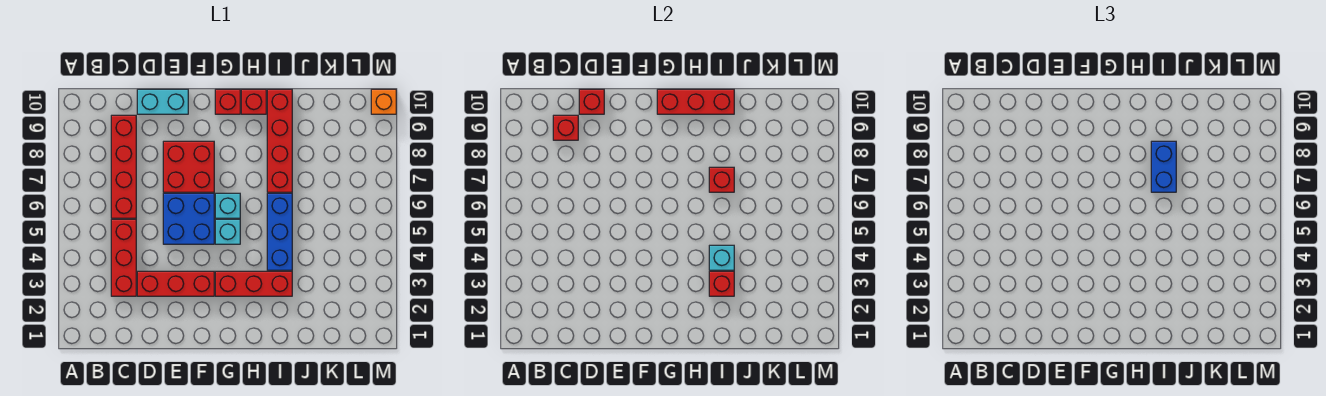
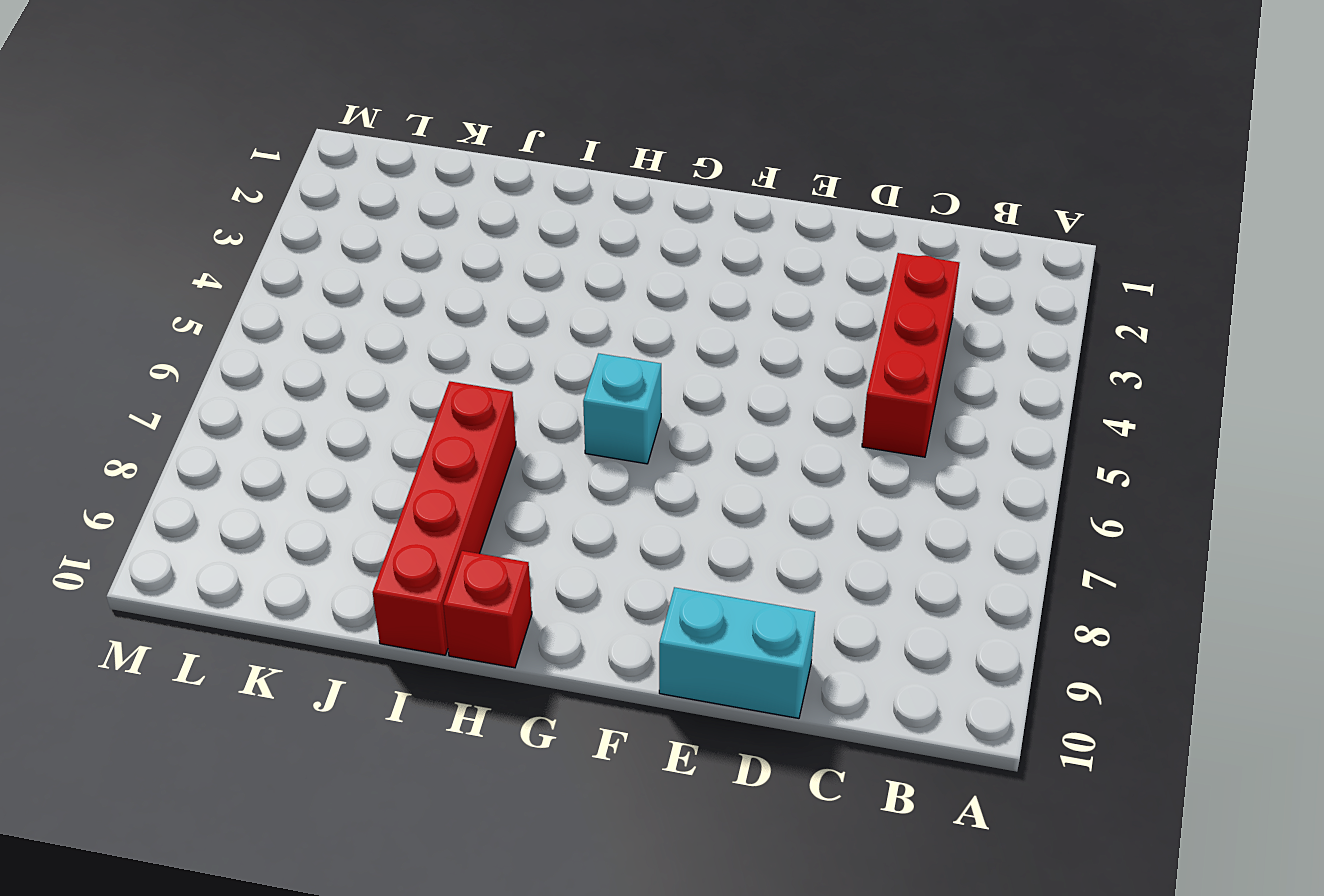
none -> red brick C6:C9 level 1
none -> red brick D3:F3 level 1
none -> blue brick E5:F6 level 1

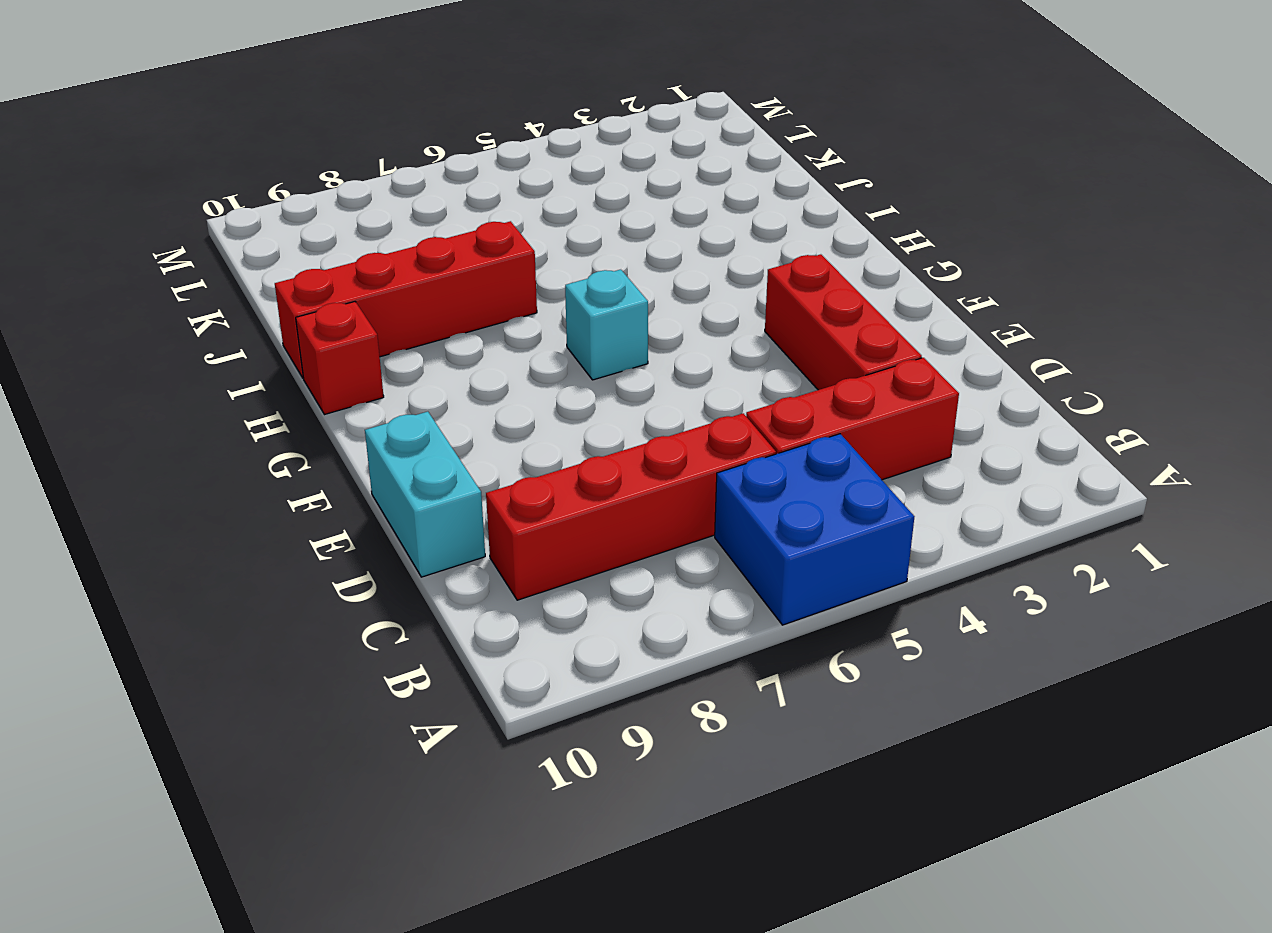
blue brick A5:B6 level 1 -> blue brick E5:F6 level 1
none -> red brick E7:F8 level 1
none -> red brick G3:I3 level 1
none -> cyan brick G5 level 1

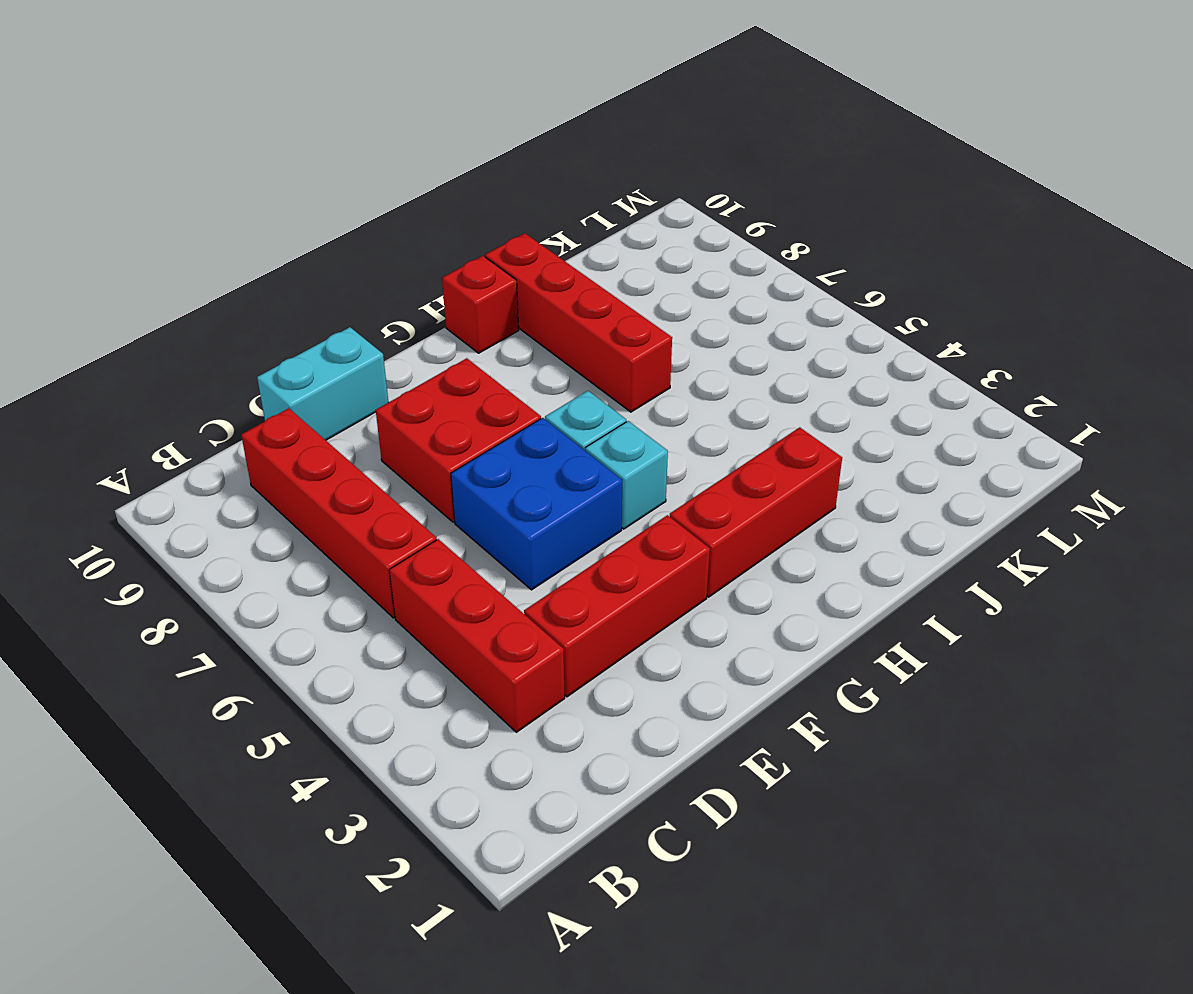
none -> red brick G10 level 1
none -> blue brick I4:I6 level 1
none -> orange brick M10 level 1

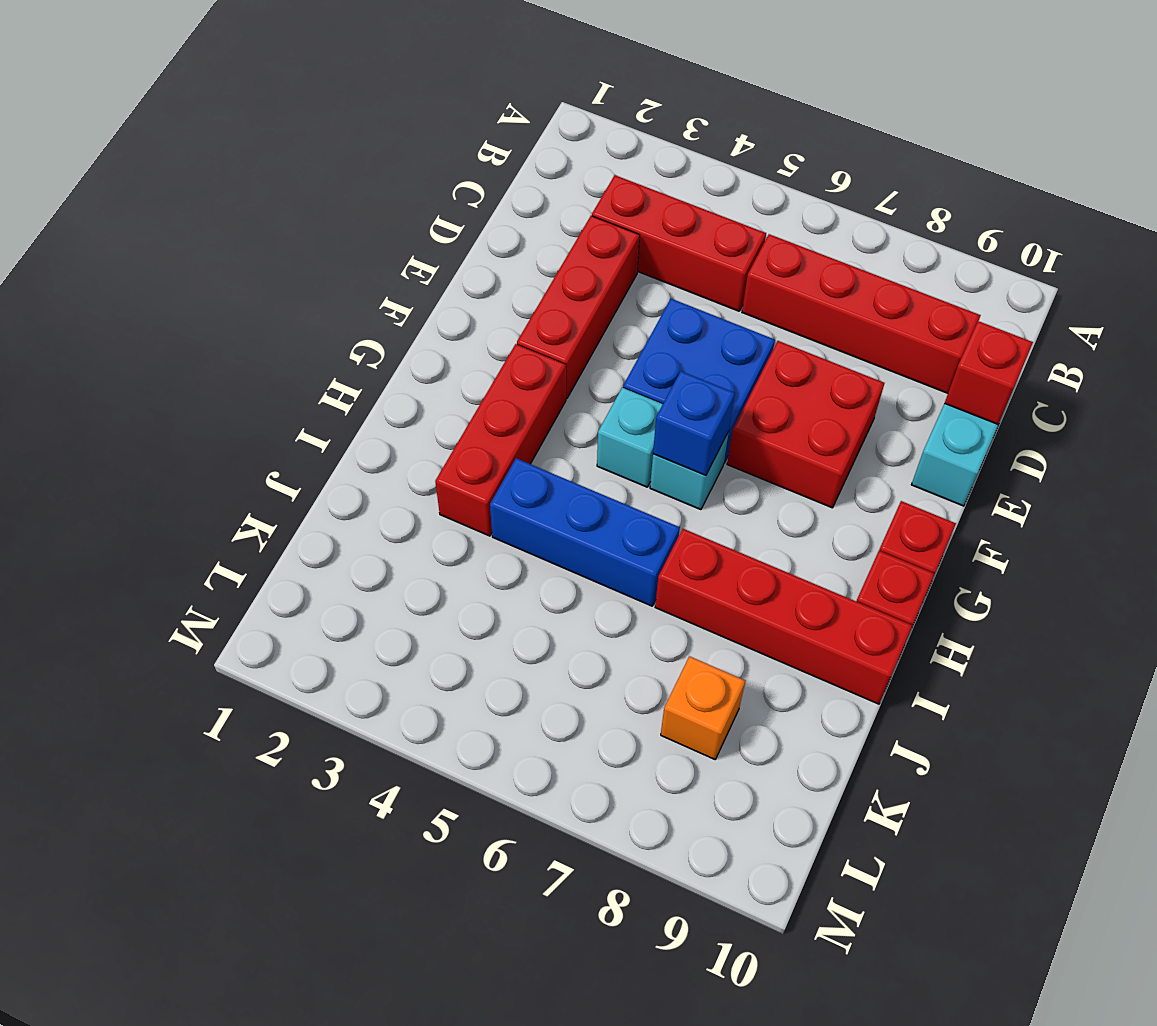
blue brick G6 level 2 -> none
orange brick K8 level 1 -> orange brick M10 level 1
none -> red brick C9 level 2
none -> red brick G10:I10 level 2
none -> red brick I3 level 2

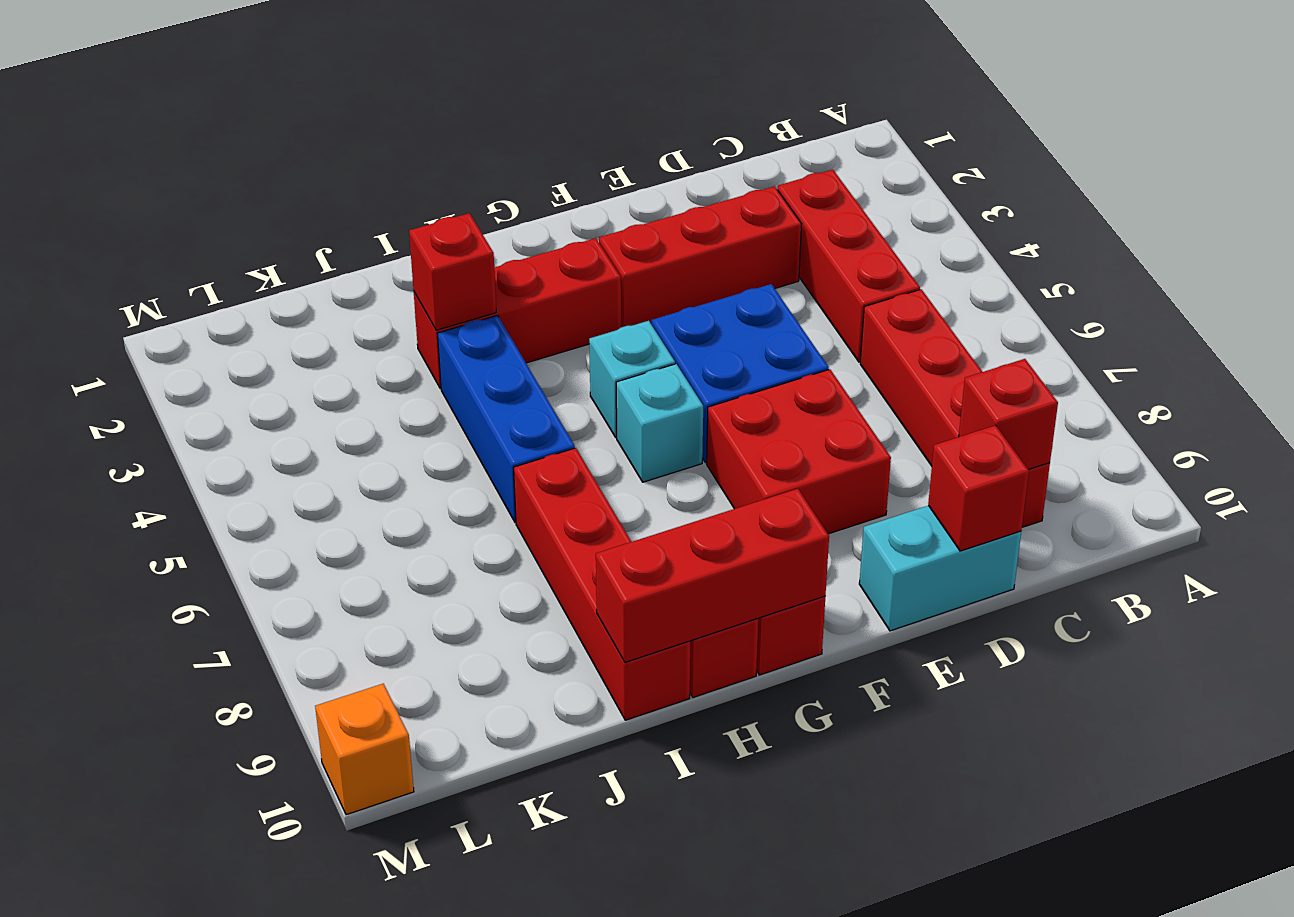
none -> cyan brick I4 level 2
none -> red brick I7 level 2
none -> blue brick I7:I8 level 3

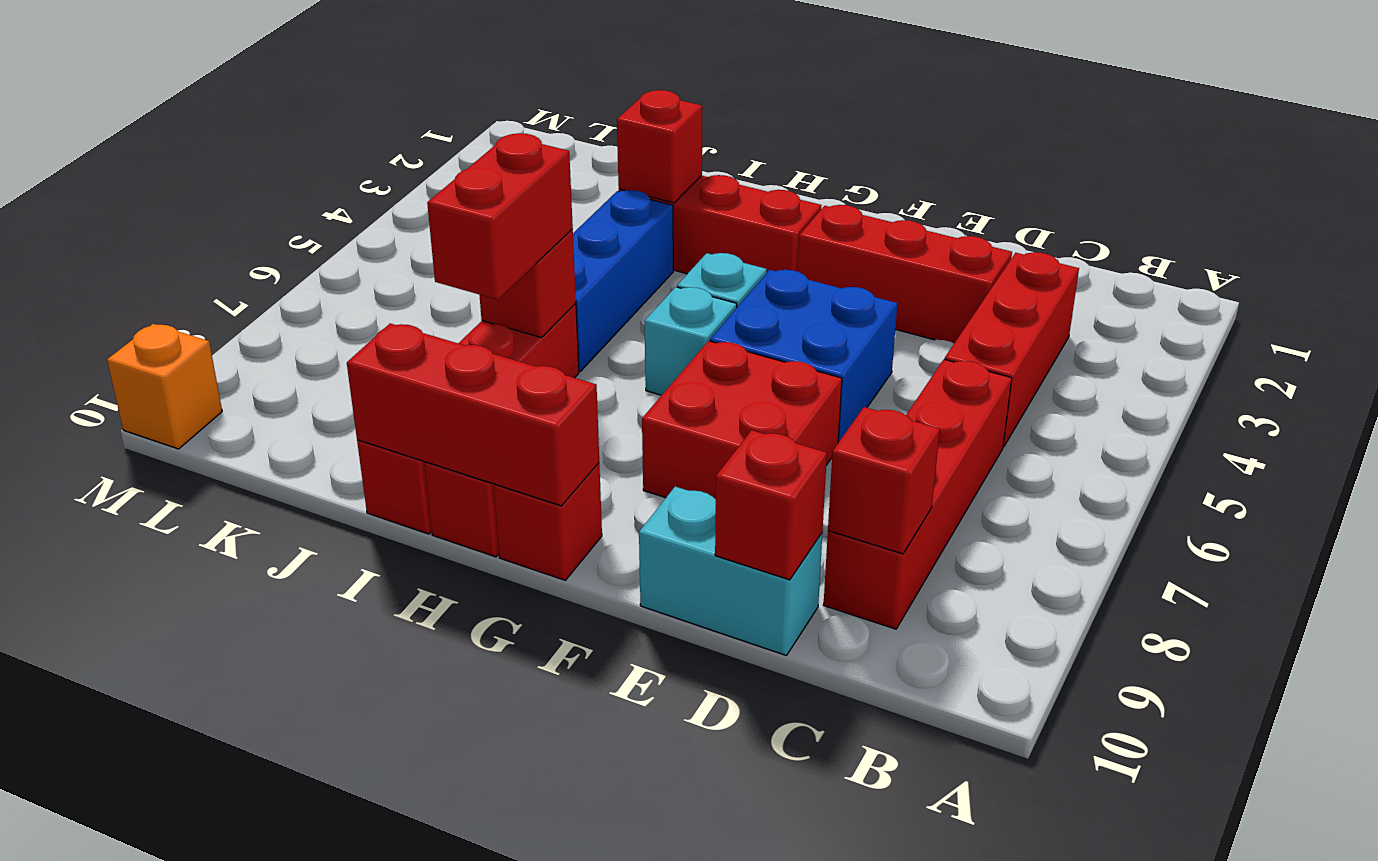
red brick I7:I8 level 3 -> blue brick I7:I8 level 3
none -> cyan brick I4 level 2

